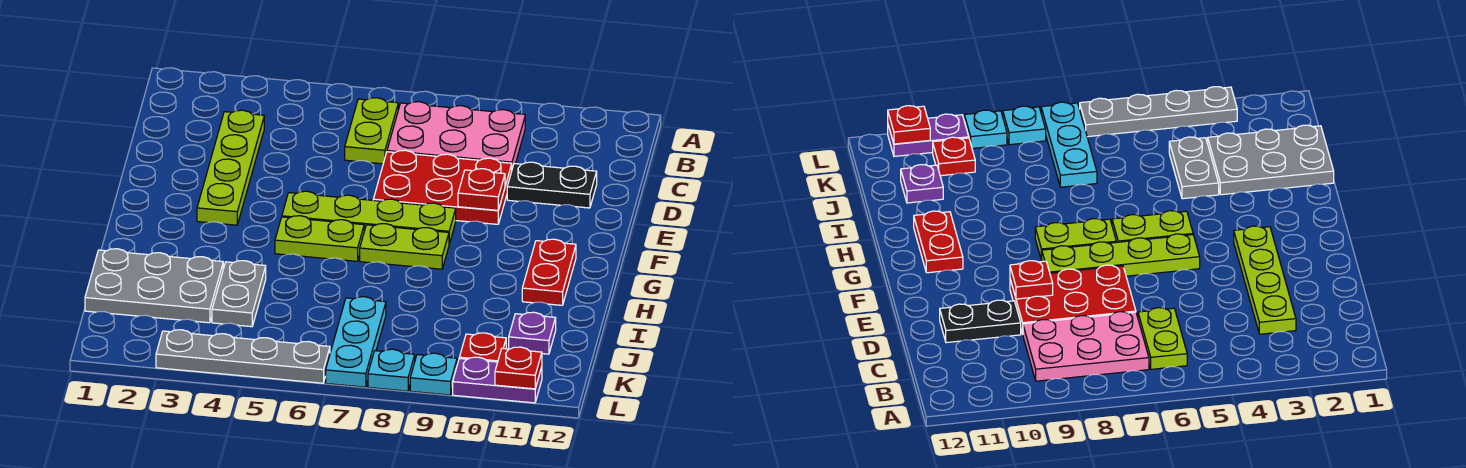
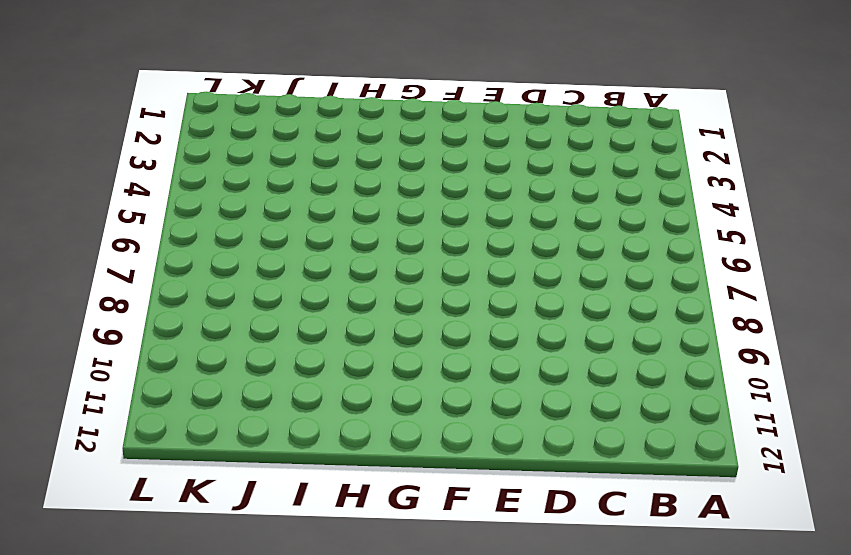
none -> lime plate B6:C6 level 1
none -> pink plate B7:C9 level 1
none -> lime plate C3:F3 level 1

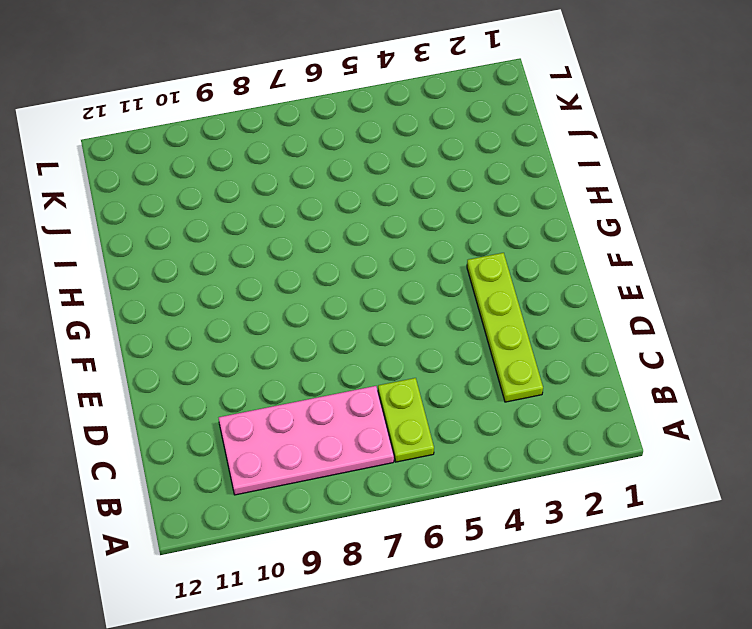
pink plate B7:C10 level 1 -> pink plate B7:C9 level 1
none -> red plate D7:E9 level 1
none -> black plate D10:D11 level 1
none -> lime plate F5:F8 level 1

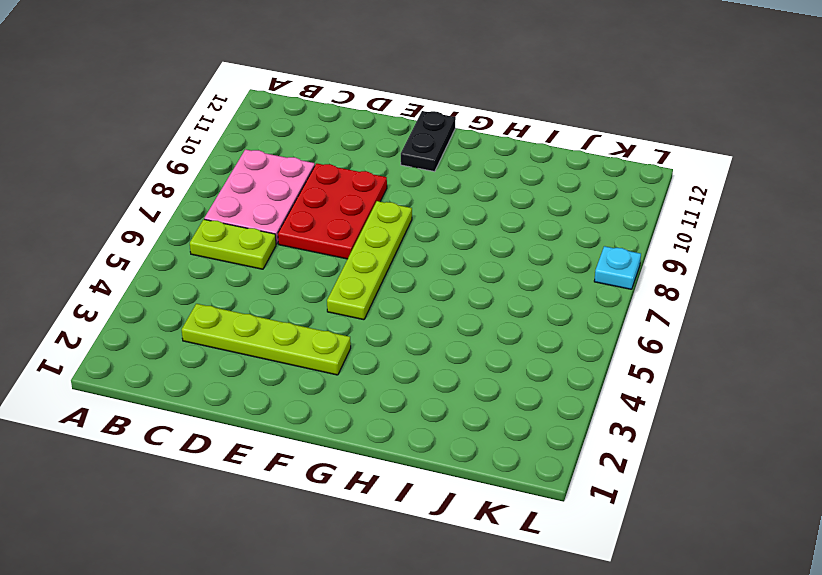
black plate F11:F12 level 1 -> black plate D10:D11 level 1
none -> lime plate G5:G6 level 1
none -> lime plate G7:G8 level 1
none -> red plate G11:H11 level 1

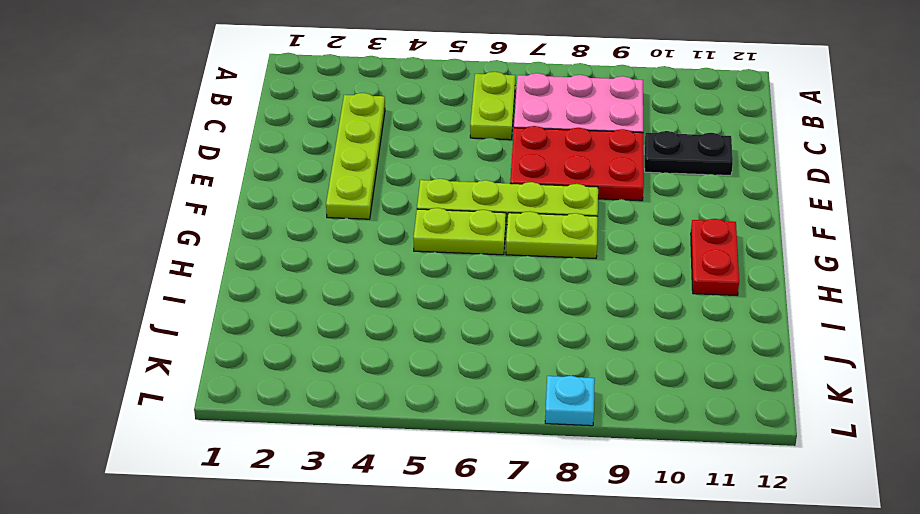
none -> grey plate I1:J3 level 1
none -> grey plate I4:J4 level 1
none -> cyan plate J7:L7 level 1

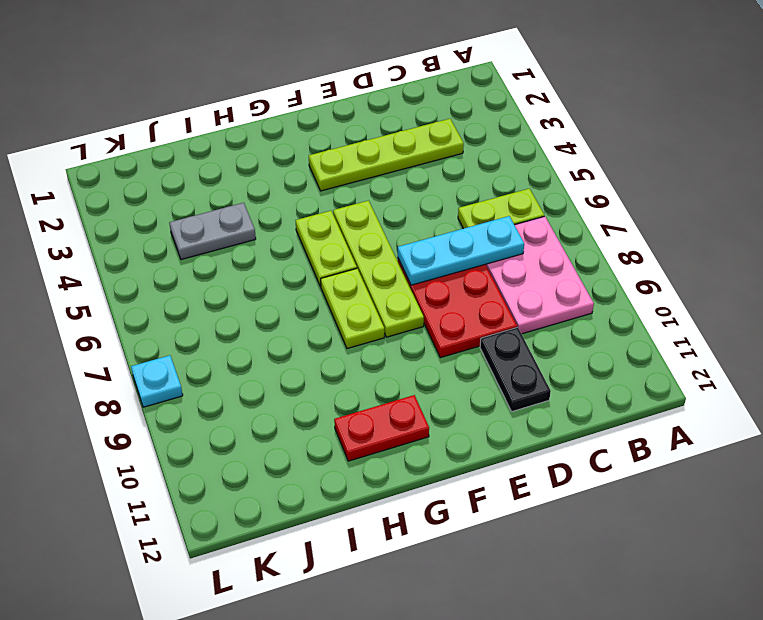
cyan plate C7:E7 level 2 -> cyan plate J7:L7 level 1
none -> grey plate I1:J3 level 1
none -> purple plate J11 level 1
none -> red plate K10 level 1

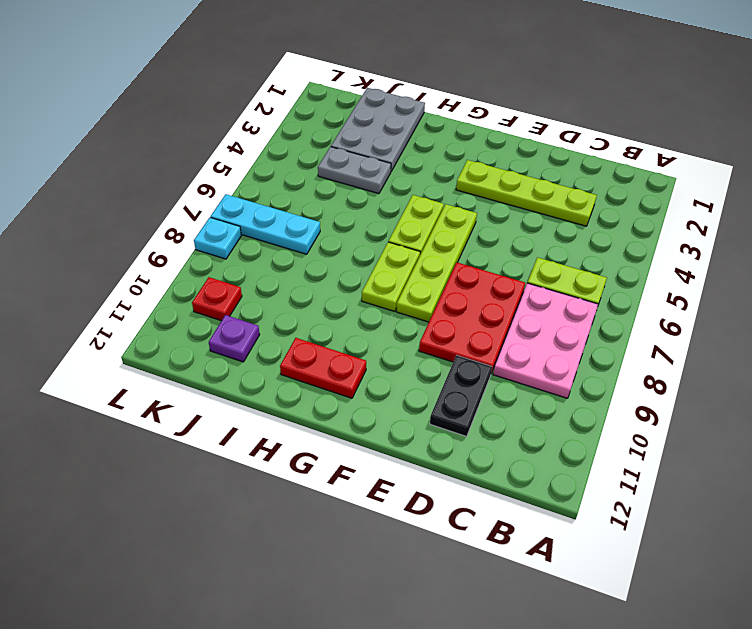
none -> grey plate L3:L6 level 1
none -> cyan plate L9 level 1
none -> purple plate L10:L11 level 1

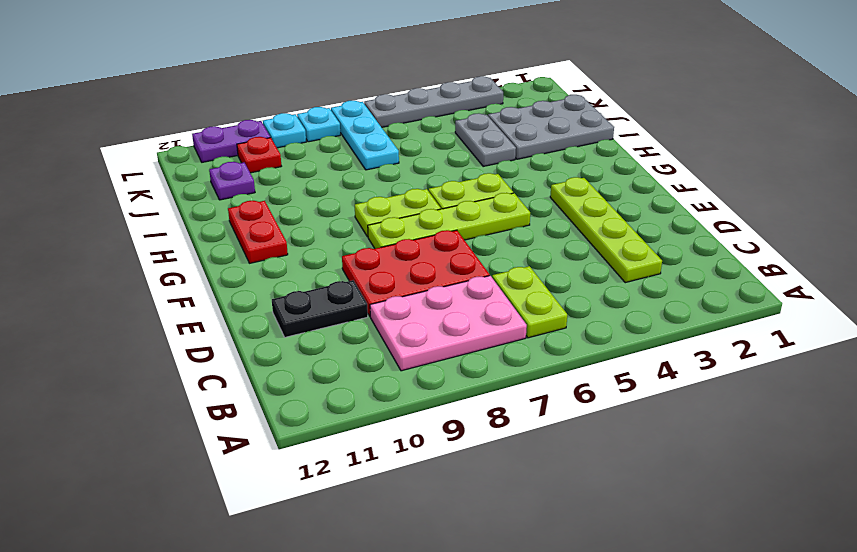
none -> red plate E9 level 2
none -> red plate L11 level 2

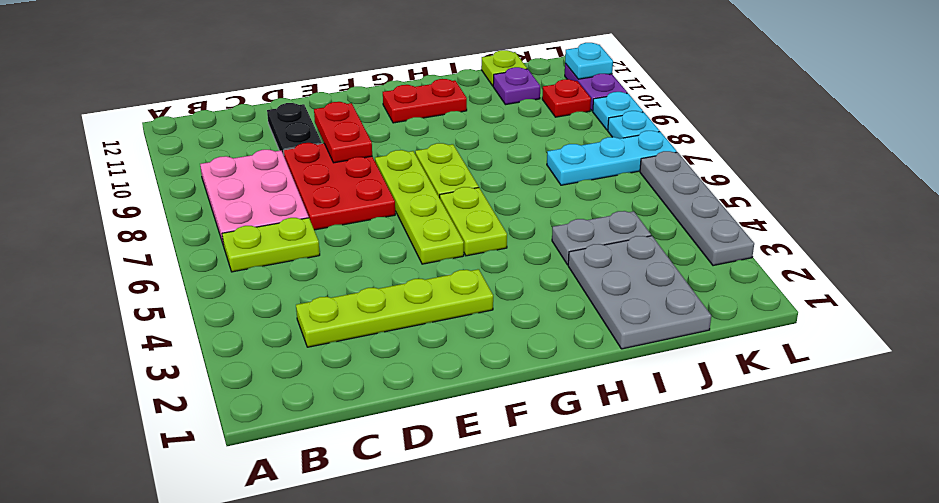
red plate E9:E10 level 2 -> red plate E9 level 2
lime plate J12 level 1 -> none
cyan plate L11 level 2 -> red plate L11 level 2

